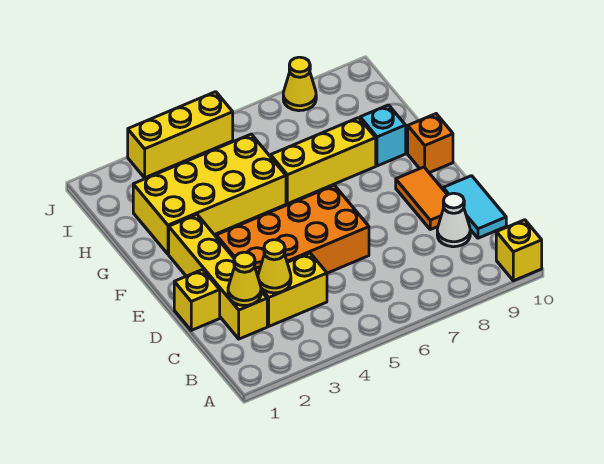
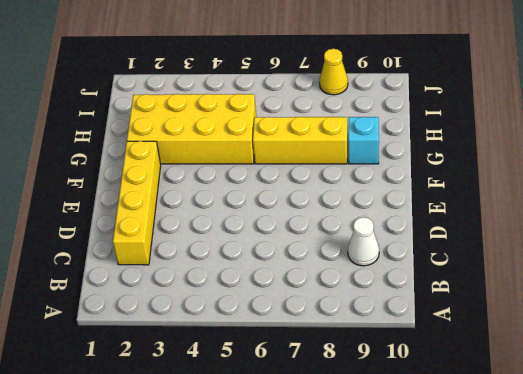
none -> yellow brick A10 level 1
none -> yellow brick C3:C4 level 1
none -> cyan tile C10:D10 level 1

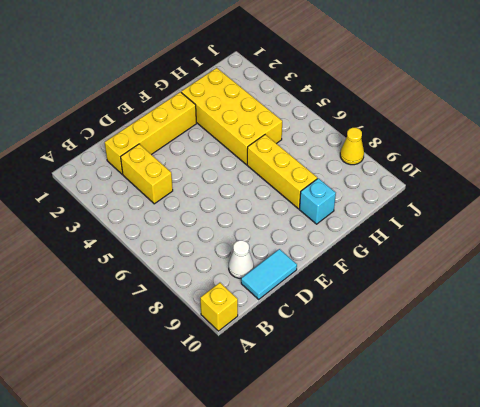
none -> yellow brick D1 level 1
none -> orange brick D3:E6 level 1
none -> orange tile D9:E9 level 1

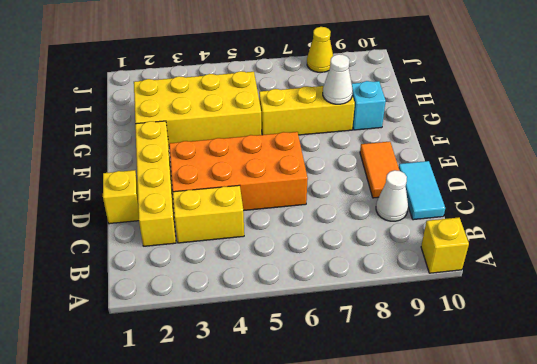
white cone G8 level 2 -> none
none -> orange brick F10 level 1
none -> yellow brick J3:J5 level 1
none -> yellow cone C2 level 2

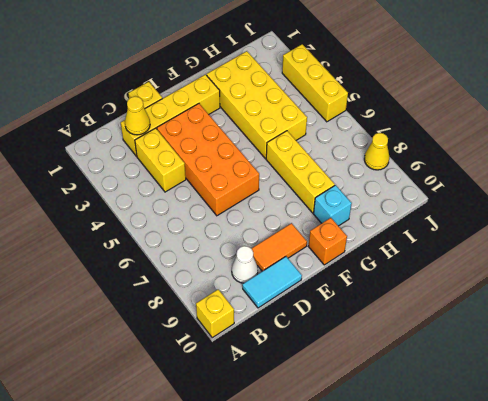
none -> yellow cone C3 level 2

